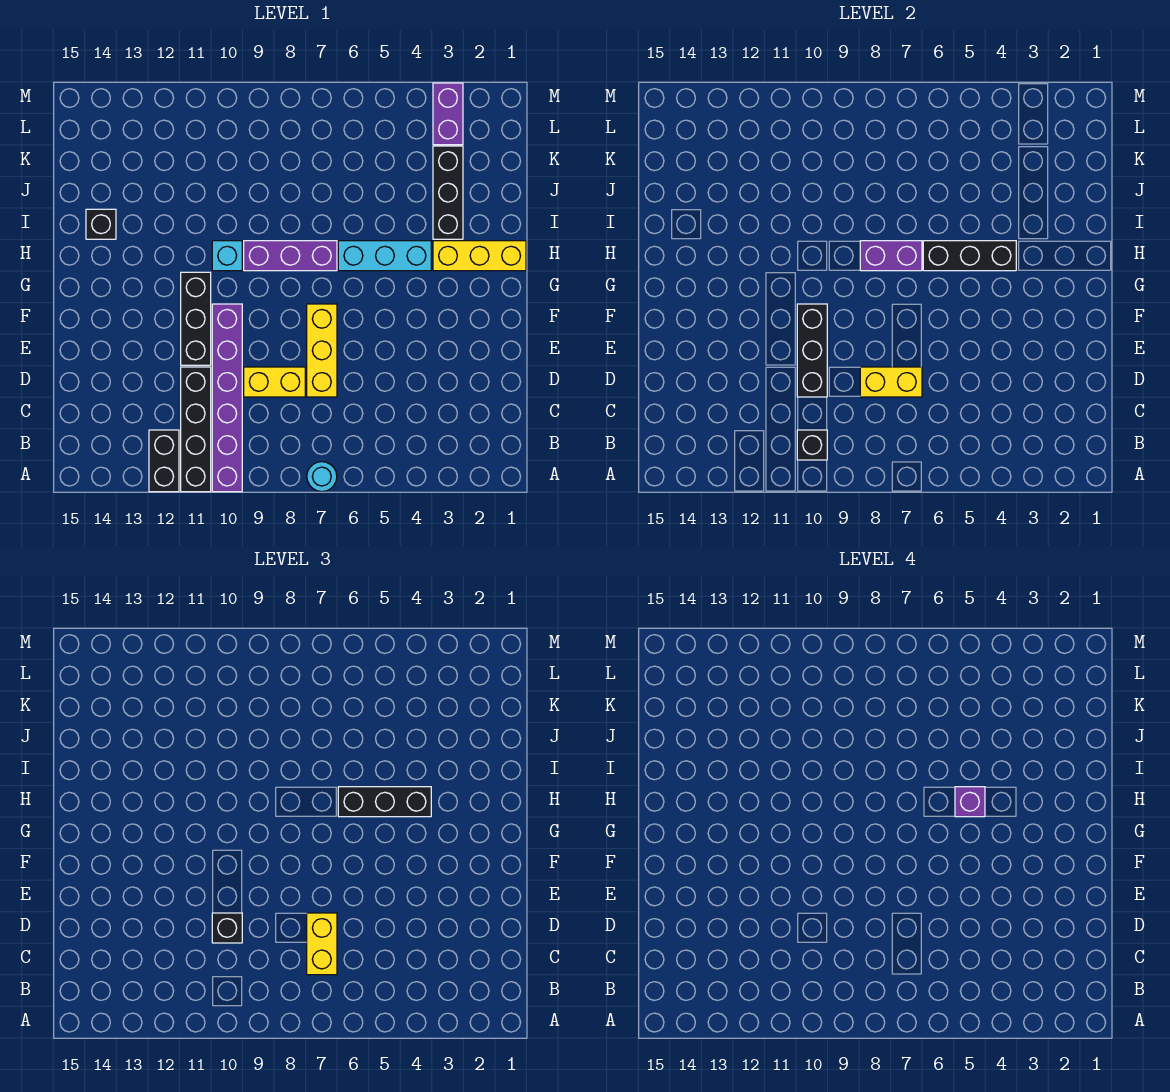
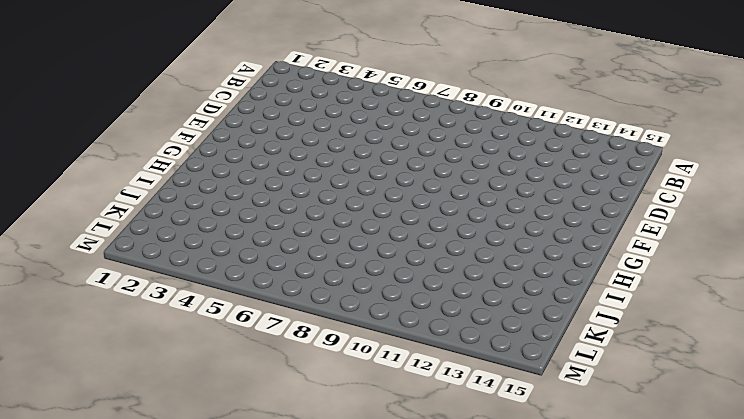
none -> cyan round brick A7 level 1
none -> purple brick A10:F10 level 1
none -> black brick A11:D11 level 1

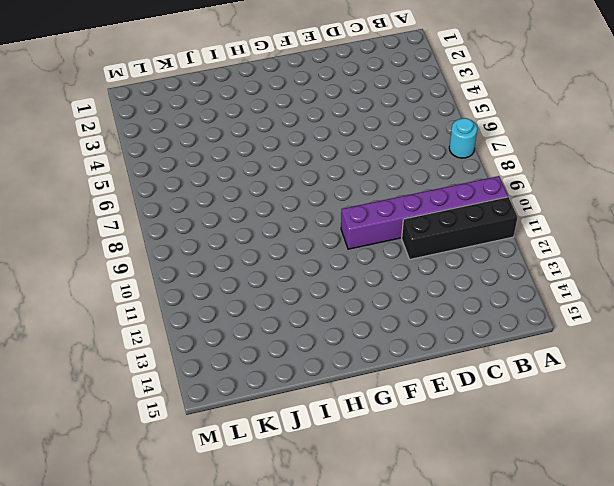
none -> black brick A12:B12 level 1
none -> yellow brick D7:F7 level 1
none -> yellow brick D8:D9 level 1

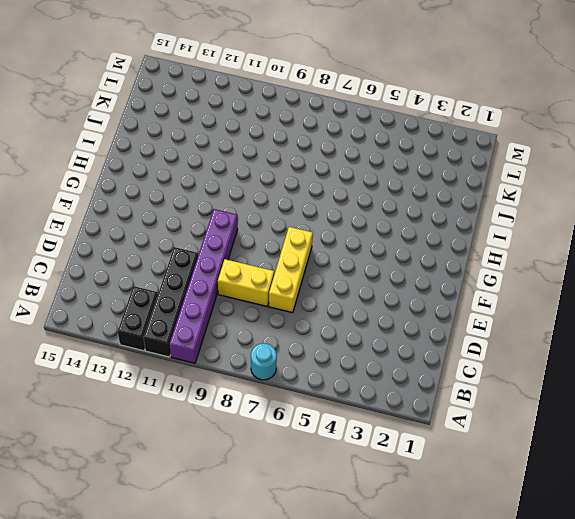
none -> black brick E11:G11 level 1
none -> yellow brick H1:H3 level 1
none -> cyan brick H4:H6 level 1

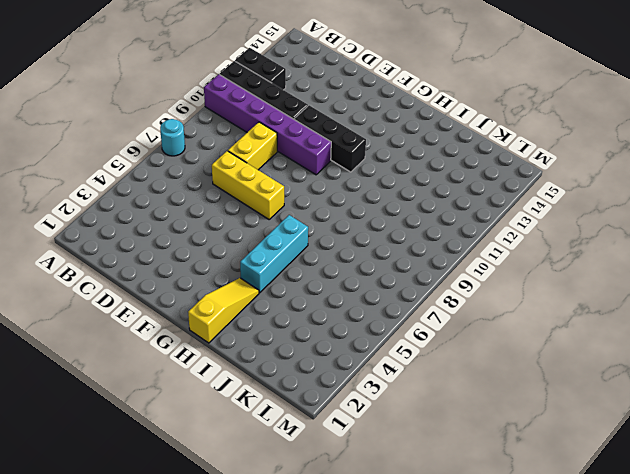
yellow slope H1:H3 level 1 top 1 -> yellow brick H1:H3 level 1
none -> purple brick H7:H9 level 1
none -> cyan brick H10 level 1
none -> black brick I3:K3 level 1

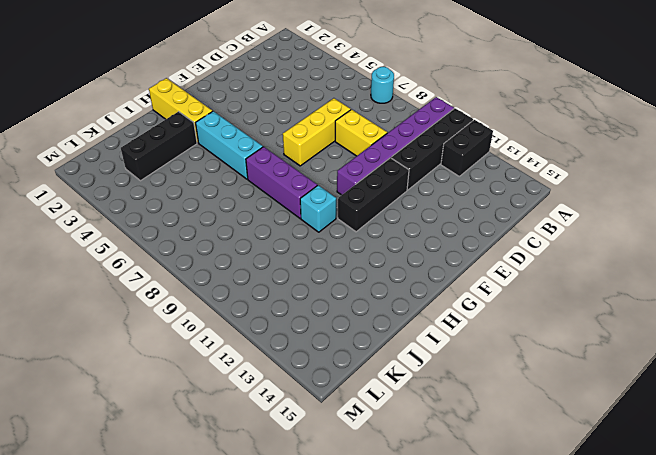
none -> black brick I14 level 1
none -> purple brick L3:M3 level 1
none -> black brick B10 level 2

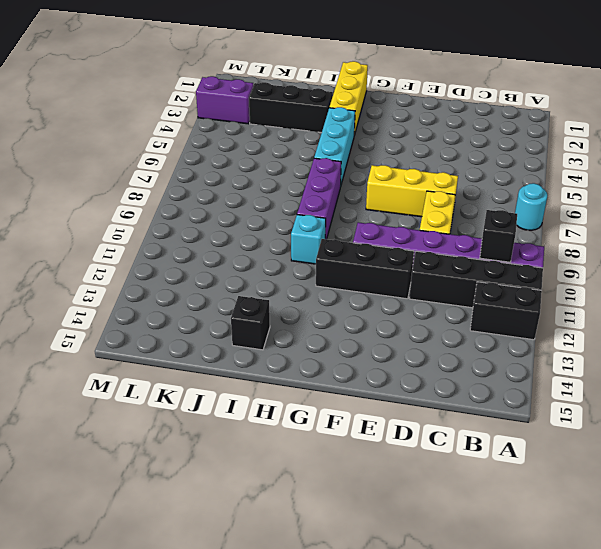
none -> yellow brick D7:D8 level 2
none -> black brick D10:F10 level 2
none -> black brick H4:H6 level 2

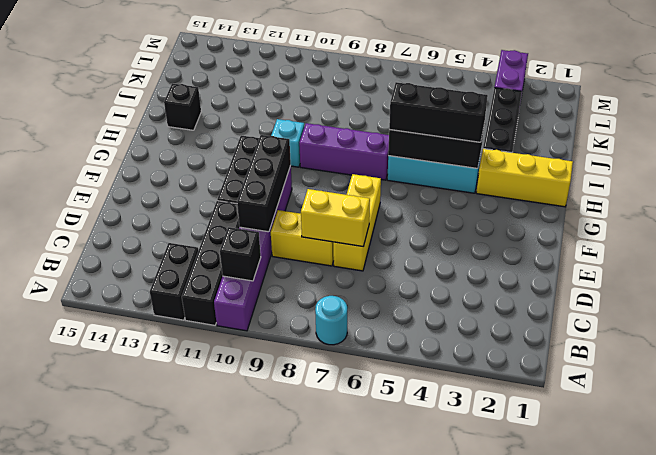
none -> purple brick H7:H8 level 2
none -> yellow brick C7:D7 level 3
none -> black brick D10 level 3

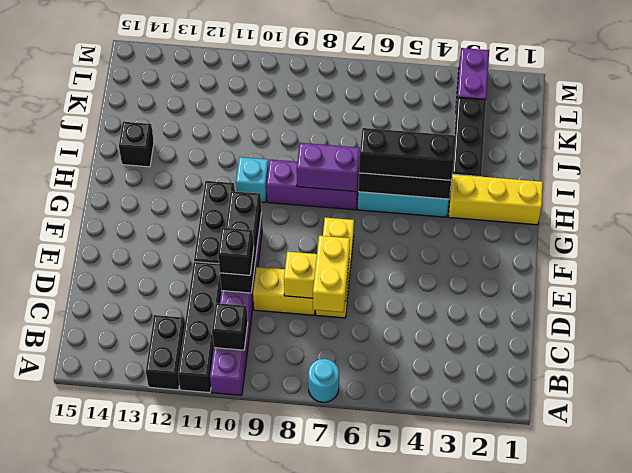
none -> purple brick H5 level 4

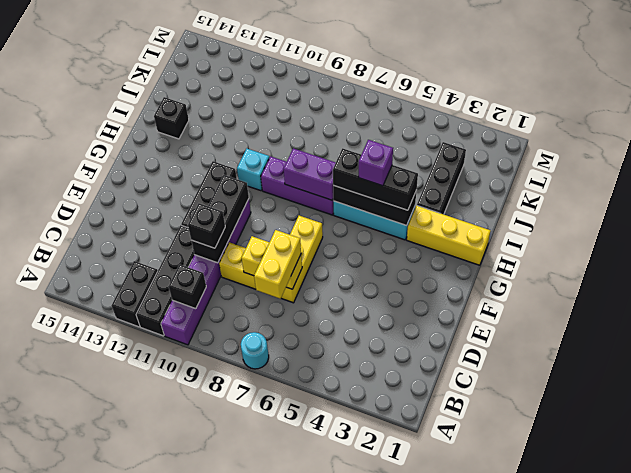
none -> purple brick L3:M3 level 1

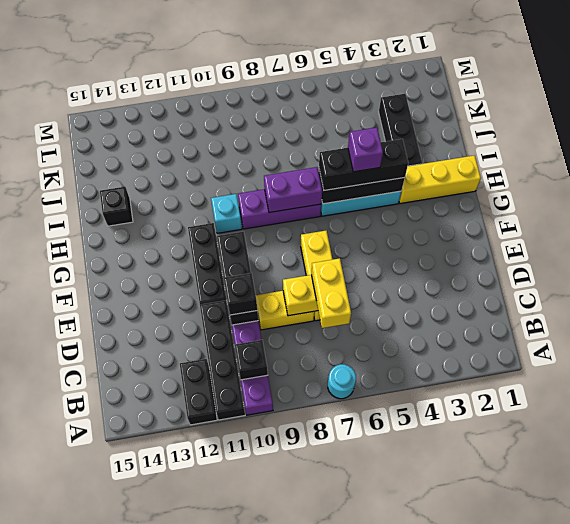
none -> purple brick L3:M3 level 1

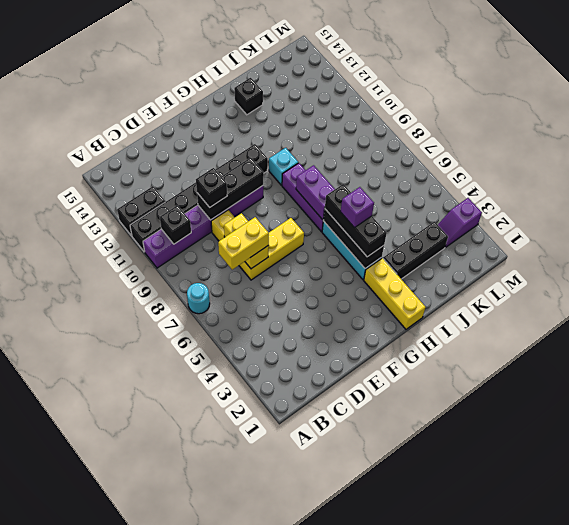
purple slope L3:M3 level 1 top M -> purple brick L3:M3 level 1

